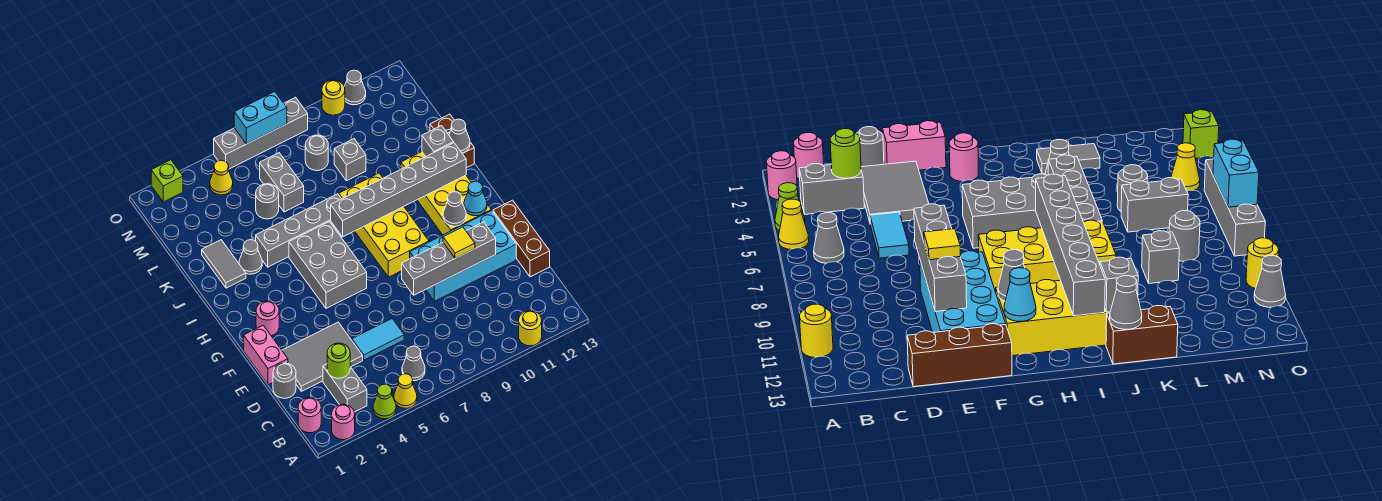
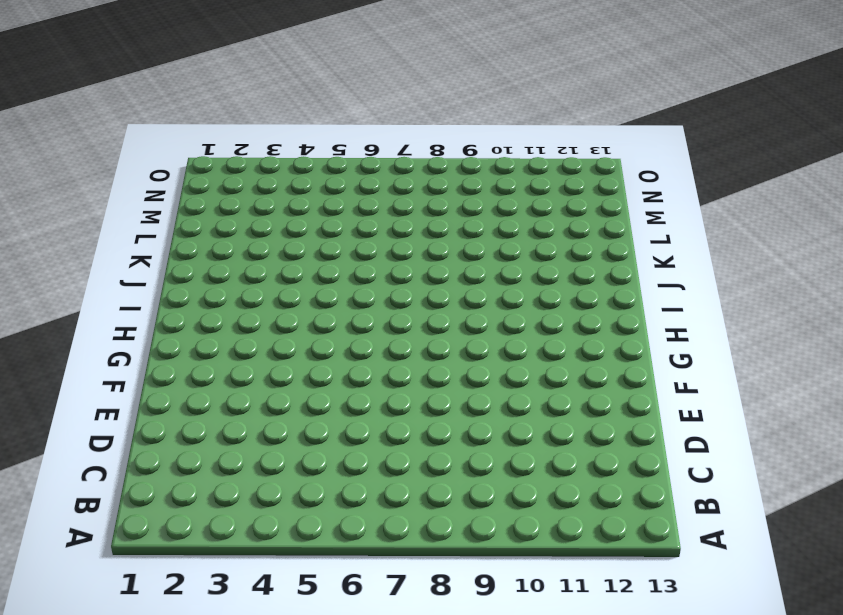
none -> pink round brick A2 level 1
none -> lime cone A4 level 1
none -> yellow cone A5 level 1
none -> yellow round brick A11 level 1

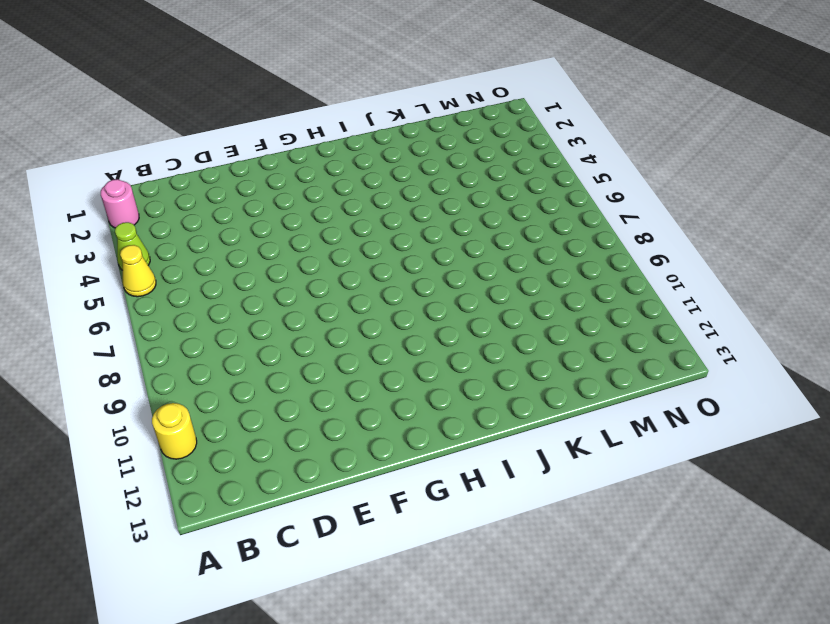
none -> pink round brick B1 level 1
none -> grey brick B3:C3 level 1
none -> grey cone B6 level 1
none -> grey round brick D1 level 1

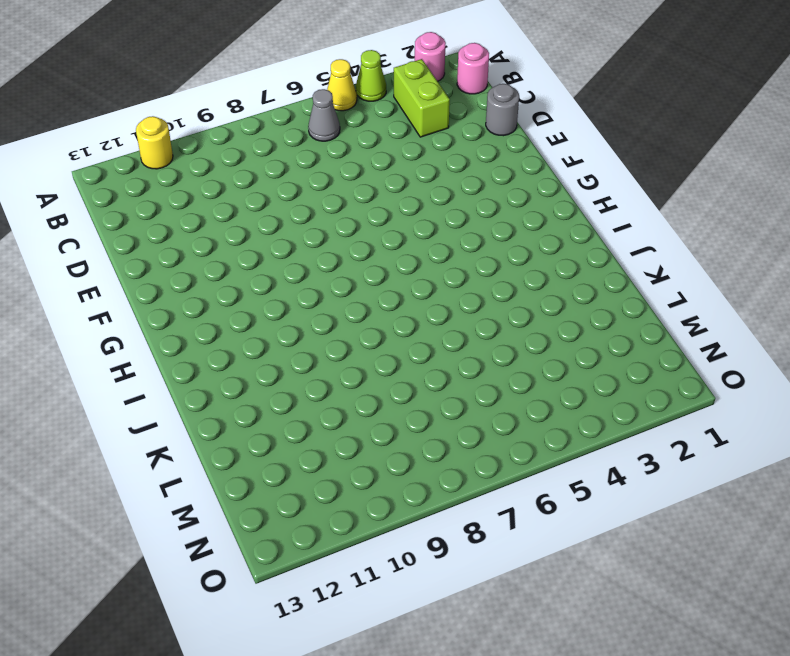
lime brick B3:C3 level 1 -> grey brick B3:C3 level 1
none -> grey tile D2:E4 level 1
none -> cyan tile D5:D6 level 1
none -> brown brick D13:F13 level 1
none -> pink brick E1:F1 level 1

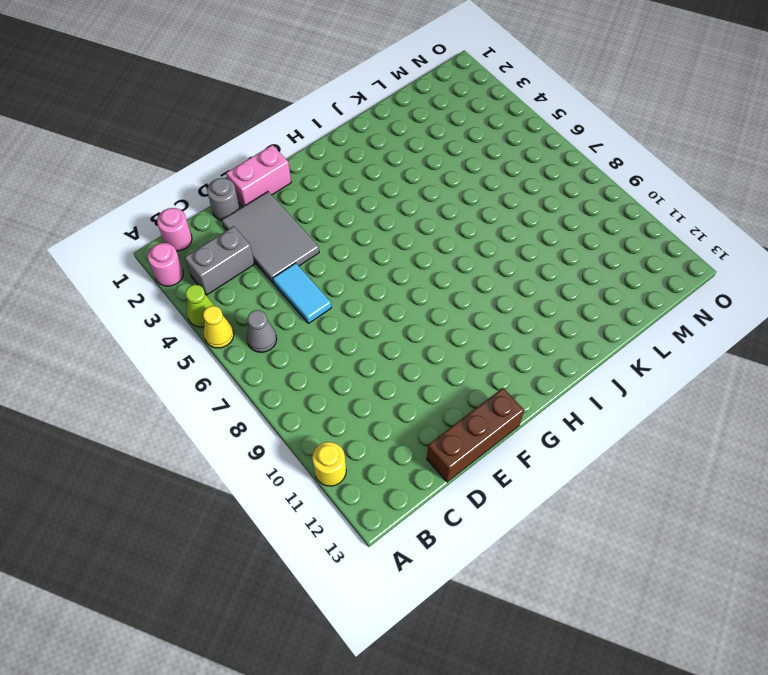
none -> cyan brick E9:F12 level 1
none -> pink round brick G2 level 1
none -> grey brick G5:I6 level 1
none -> yellow brick G8:J9 level 1

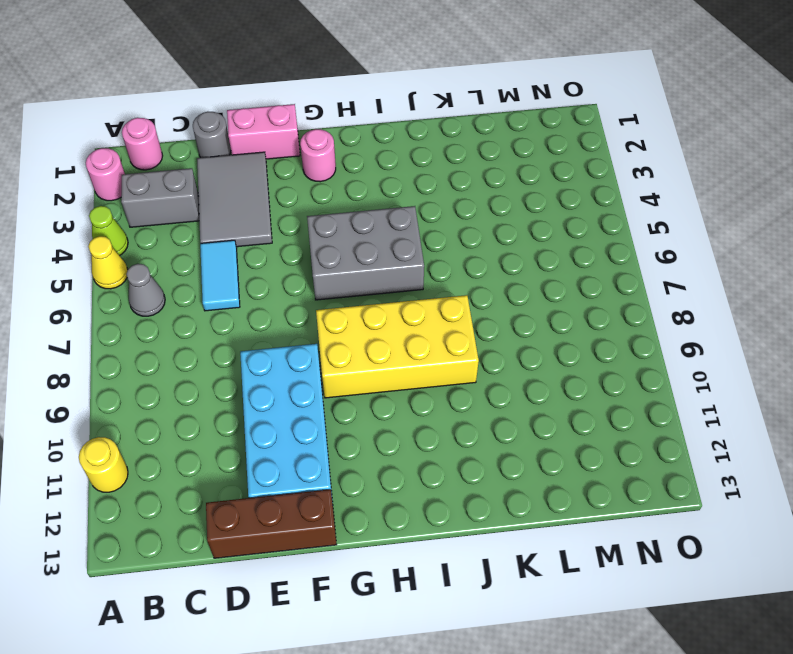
none -> yellow brick G11:J12 level 1
none -> grey tile J2:K2 level 1
none -> grey cone J3 level 1
none -> grey brick J4:J7 level 1

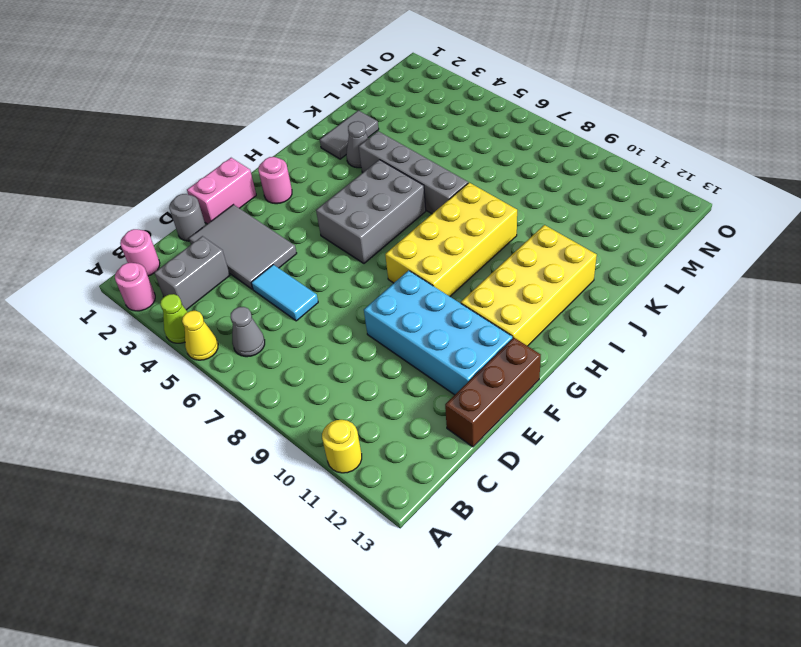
none -> brown brick J13:K13 level 1
none -> grey round brick L5 level 1
none -> grey brick L6:M6 level 1
none -> grey brick L9 level 1

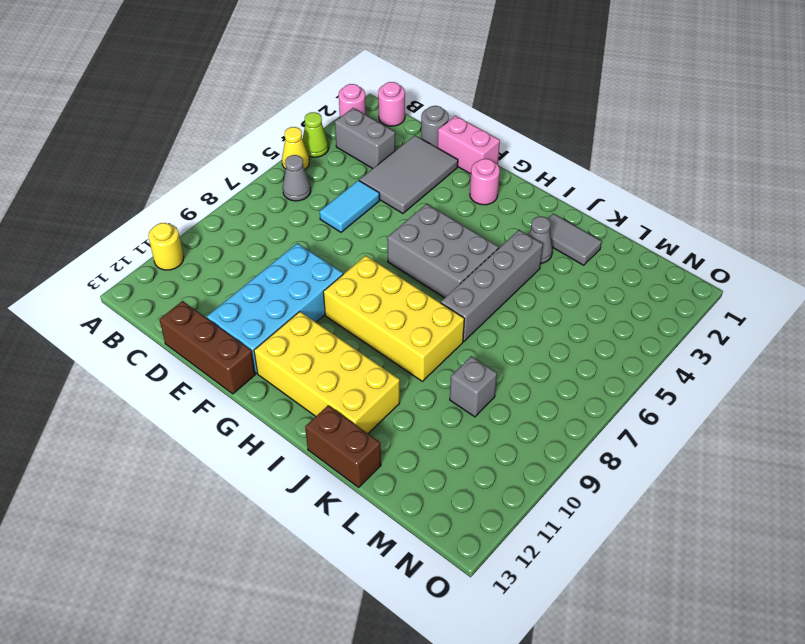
none -> grey round brick L5 level 1
none -> grey brick L6:M6 level 1
none -> grey round brick M8 level 1
none -> yellow cone N4 level 1

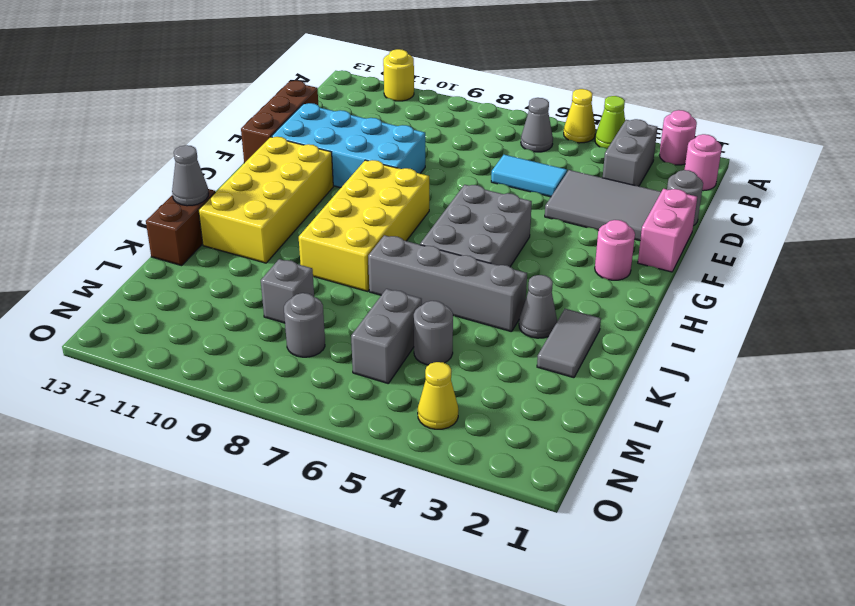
none -> lime brick O2 level 1
none -> grey brick O5:O8 level 1
none -> yellow round brick O10 level 1
none -> grey cone O11 level 1

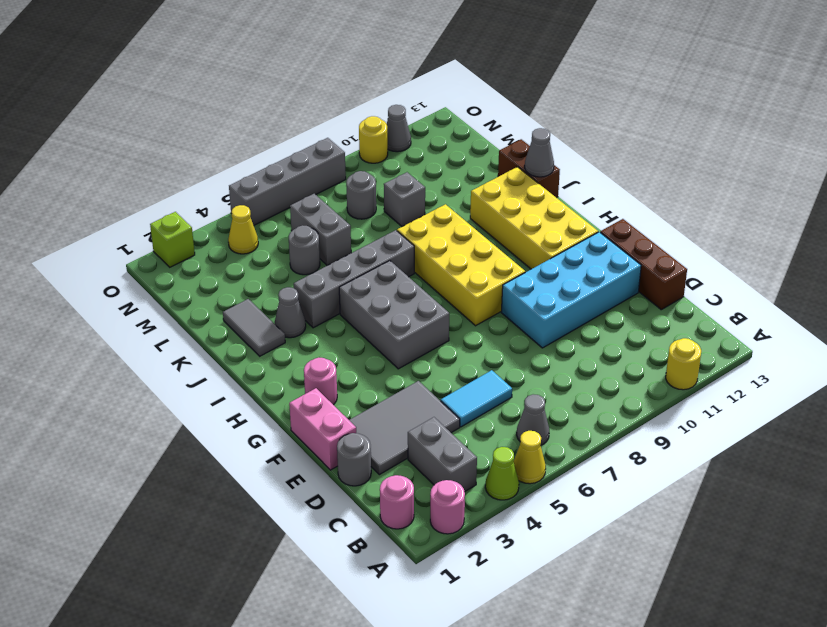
none -> lime round brick C3 level 2
none -> grey brick E8:E11 level 2
none -> grey cone G11 level 2
none -> cyan cone G12 level 2

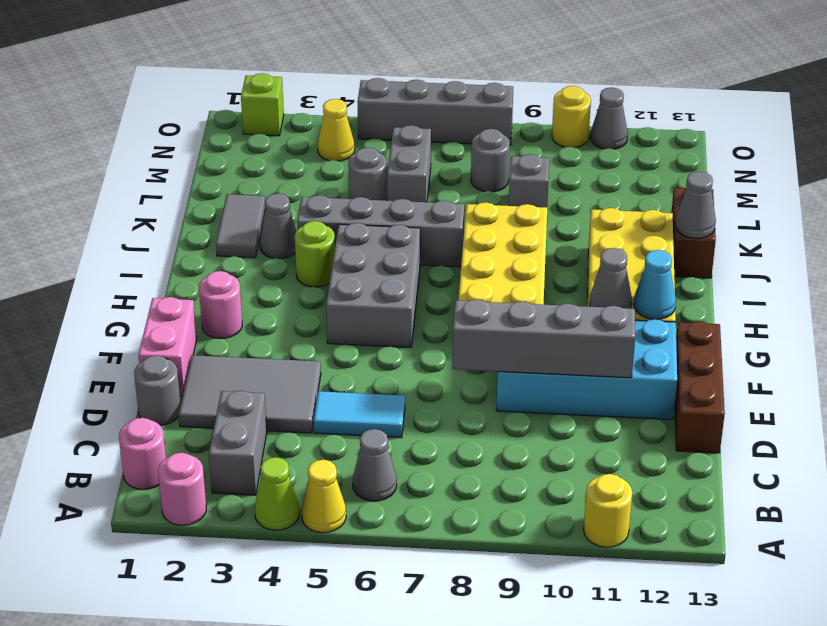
lime round brick I4 level 1 -> lime round brick C3 level 2
none -> grey brick I7:I12 level 2
none -> grey brick J12 level 2
none -> cyan brick O6:O7 level 2
none -> yellow tile E10 level 3

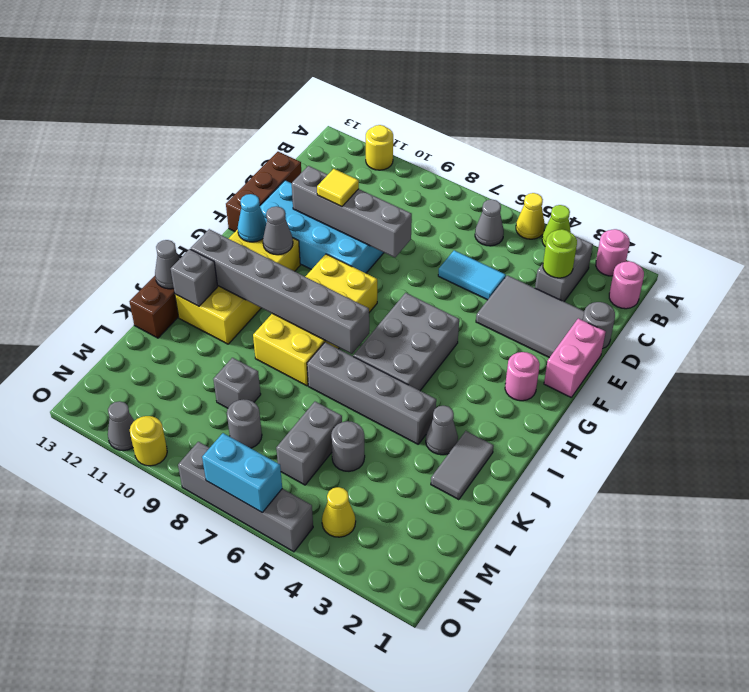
none -> lime brick O2 level 1

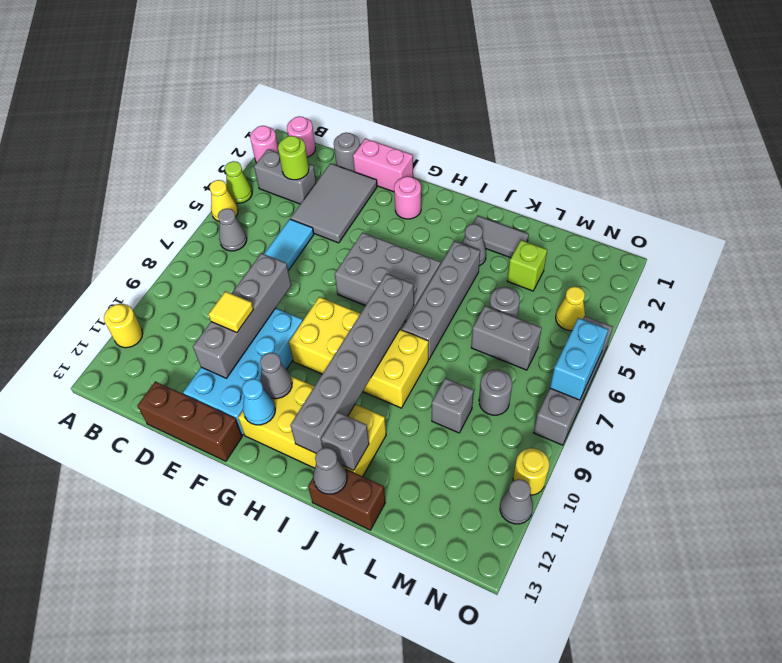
lime brick L3 level 1 -> lime brick O2 level 1

